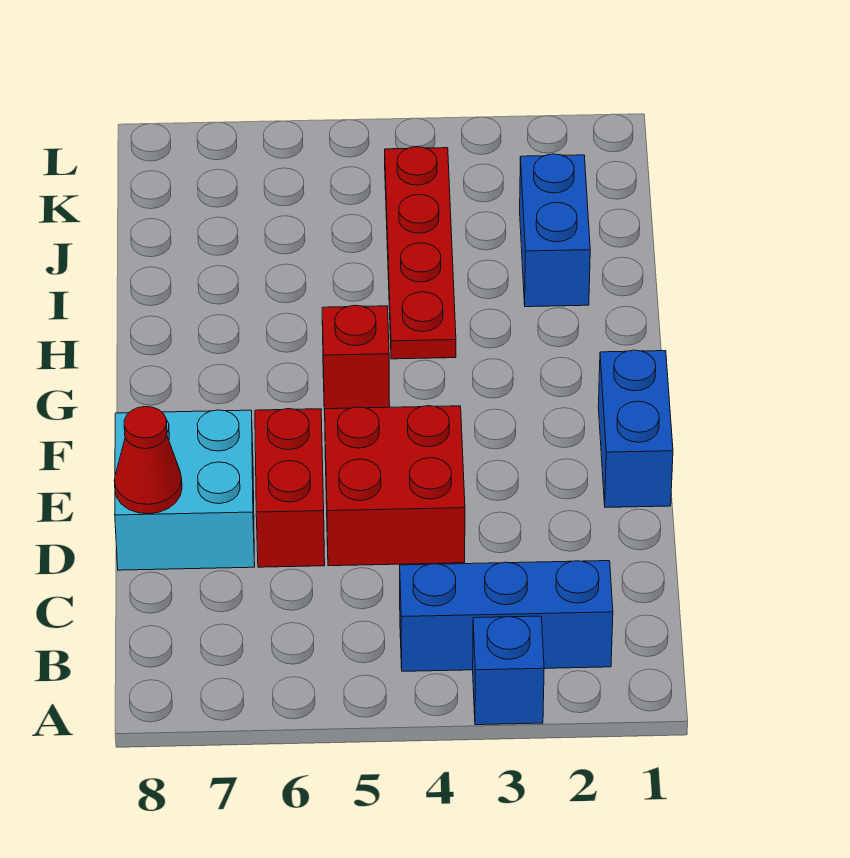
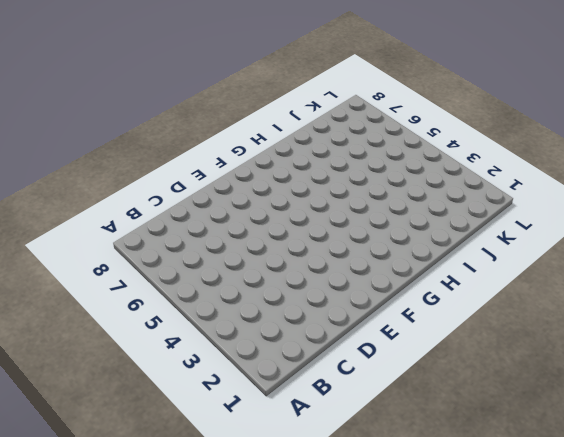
none -> blue brick A3 level 1
none -> blue brick B2:B4 level 1

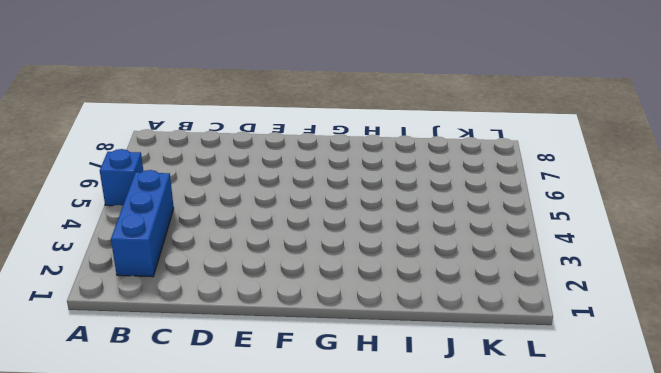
blue brick A5 level 1 -> blue brick A3 level 1
none -> red brick D4:E5 level 1
none -> red brick D6:E6 level 1

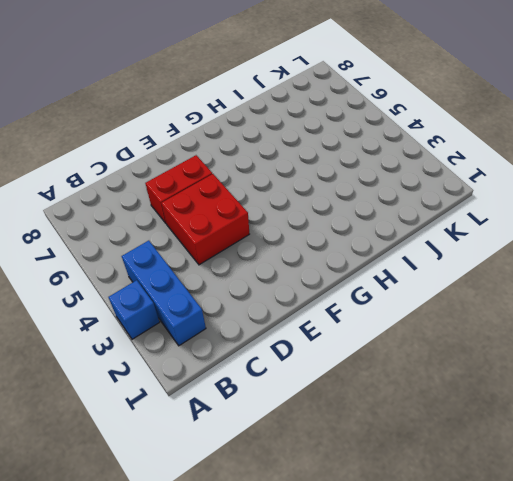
none -> cyan brick D7:E8 level 1
none -> blue brick E1:F1 level 1

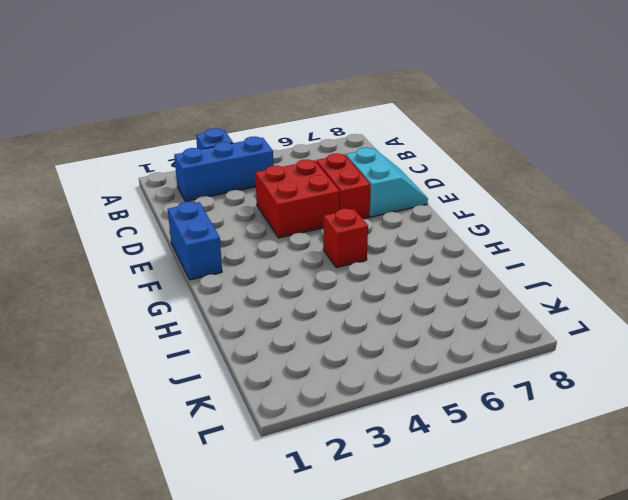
cyan slope D7:E8 level 1 top 7 -> cyan brick D7:E8 level 1
none -> red plate H4:K4 level 1
none -> blue brick I2:J2 level 1

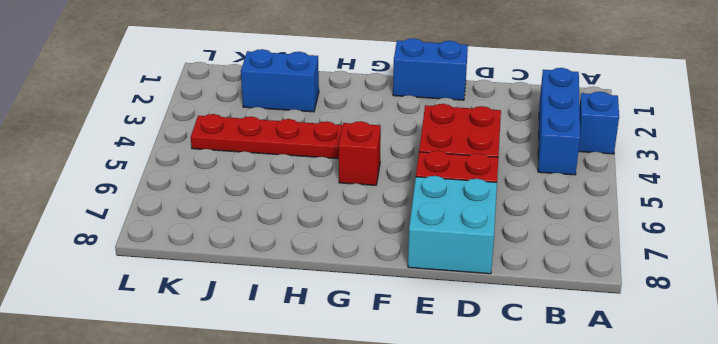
none -> red cone D8 level 2

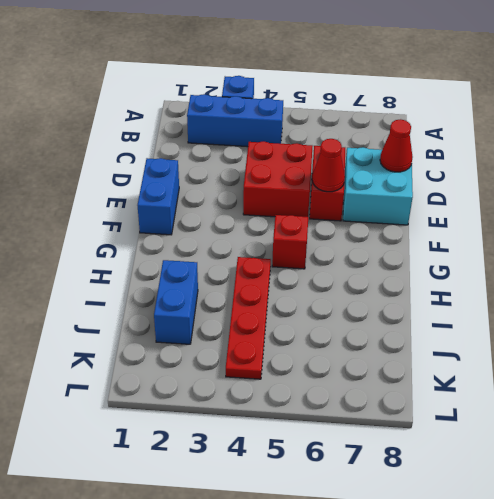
red cone E6 level 2 -> none

